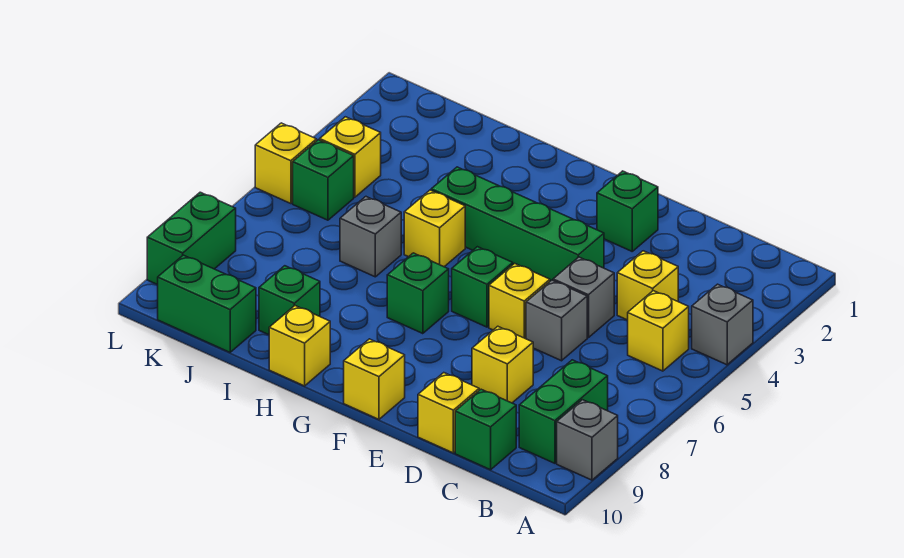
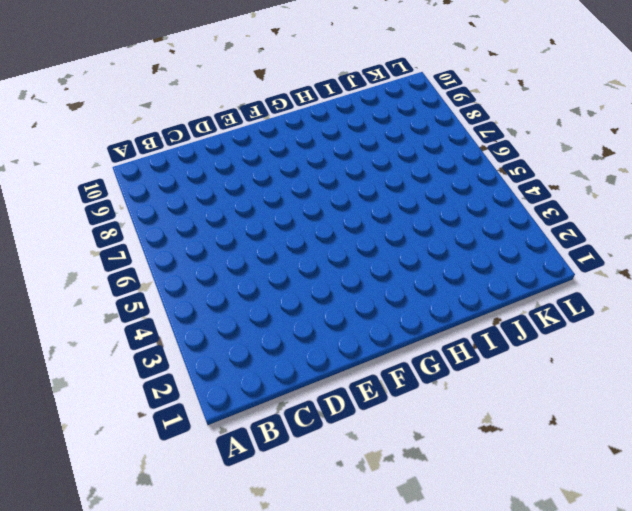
none -> grey brick A4 level 1
none -> grey brick A9 level 1
none -> yellow brick B5 level 1

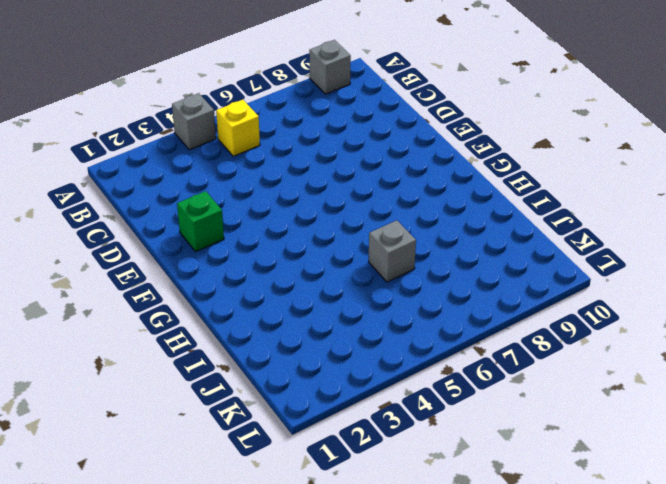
none -> green brick B8:B9 level 1
none -> yellow brick C4 level 1
none -> green brick C10 level 1

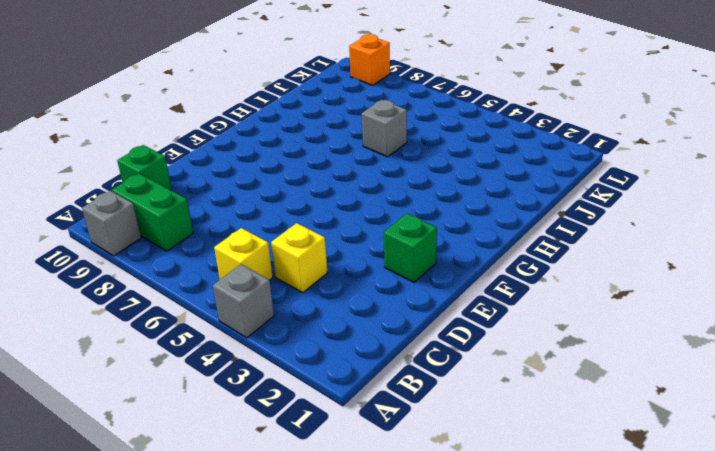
orange brick L9 level 1 -> green brick L8:L9 level 1
none -> grey brick D5 level 1
none -> grey brick D6 level 1
none -> yellow brick D8 level 1

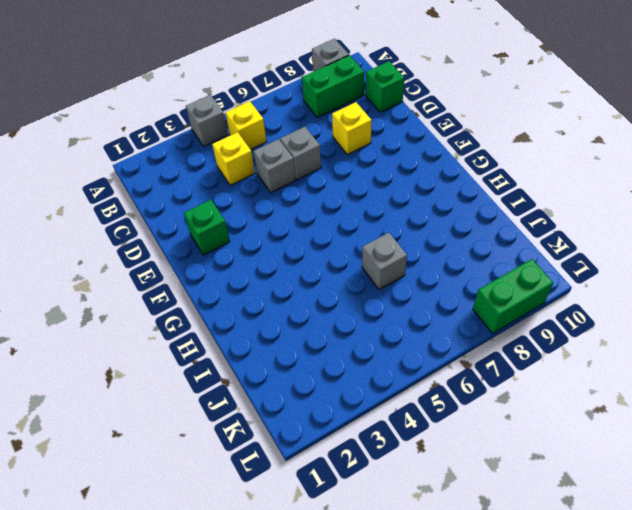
none -> yellow brick D10 level 1
none -> green brick E4:H4 level 1
none -> yellow brick E6 level 1

